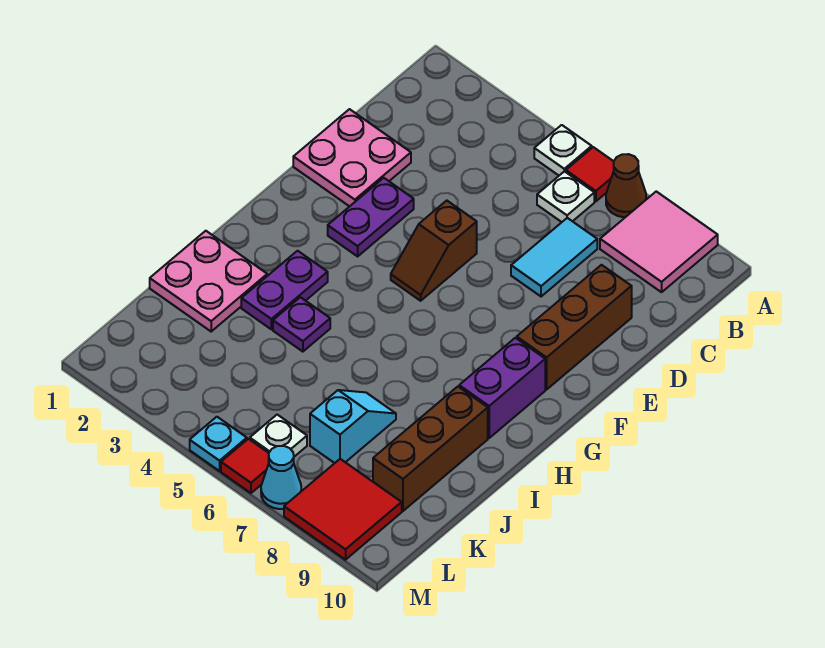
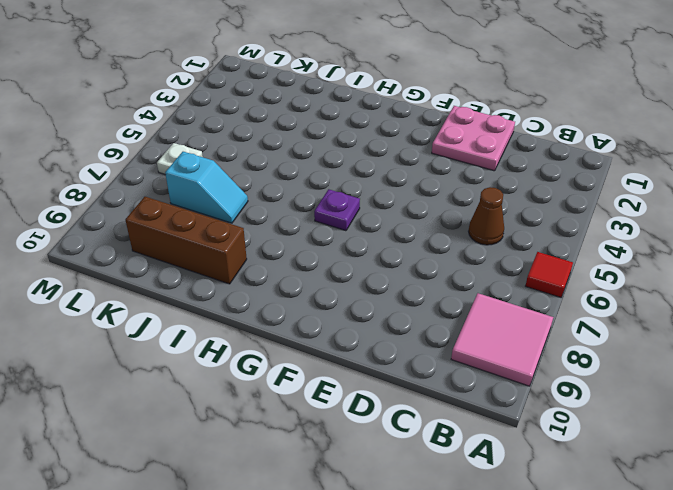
brown cone C5 level 1 -> brown cone A7 level 1
purple plate G6 level 1 -> purple plate I4 level 1
none -> white plate A5 level 1
none -> white plate B6 level 1
none -> cyan tile C7:D7 level 1

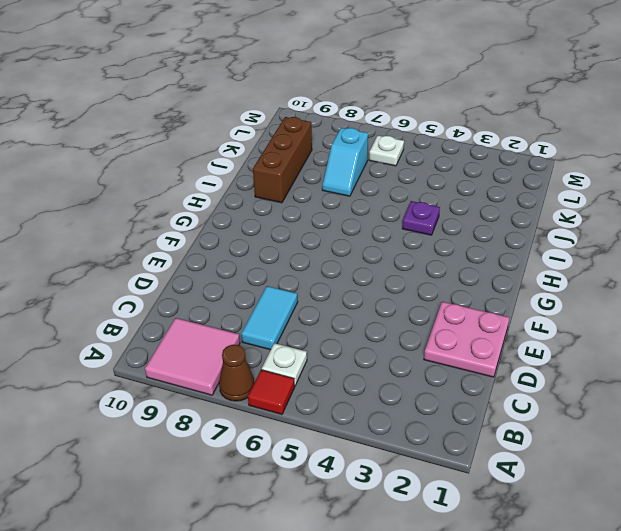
none -> white plate A5 level 1
none -> brown brick D9:F9 level 1
none -> purple plate E3:F3 level 1

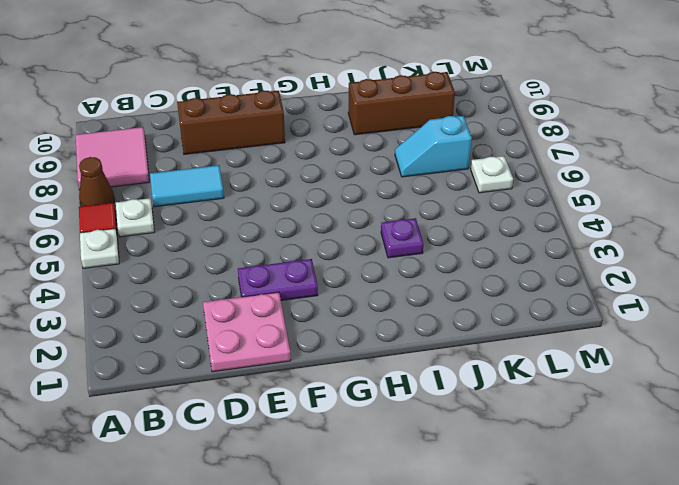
none -> brown slope E5:F5 level 1 top E
none -> purple brick G9:H9 level 1
none -> purple plate H3:I3 level 1

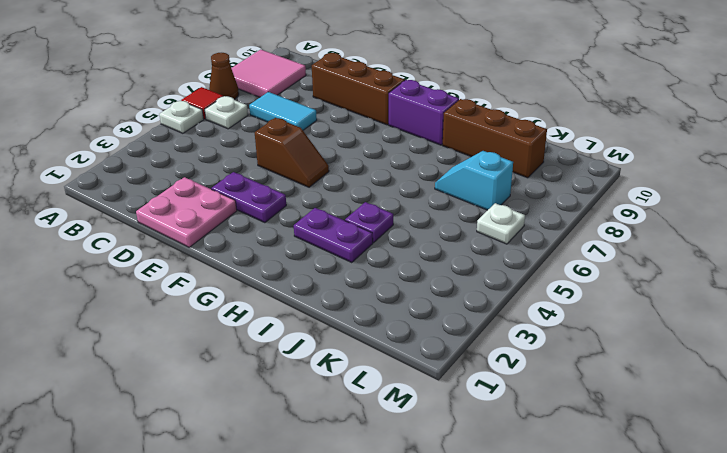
none -> pink plate I1:J2 level 1
none -> red tile L8:M9 level 1
none -> cyan plate M5 level 1

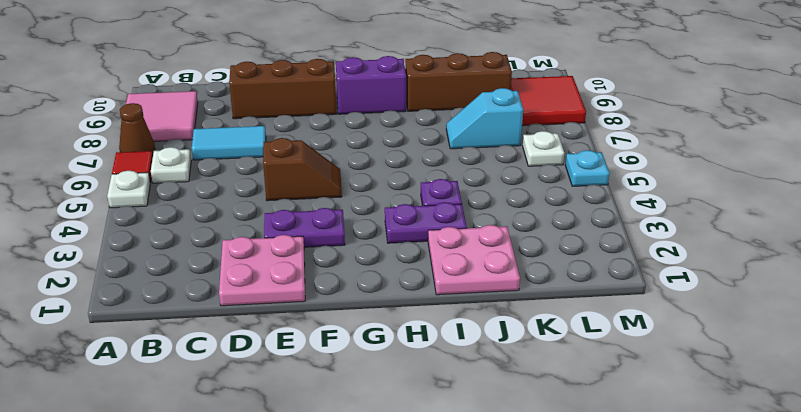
none -> red tile M6 level 1
none -> cyan cone M7 level 1

